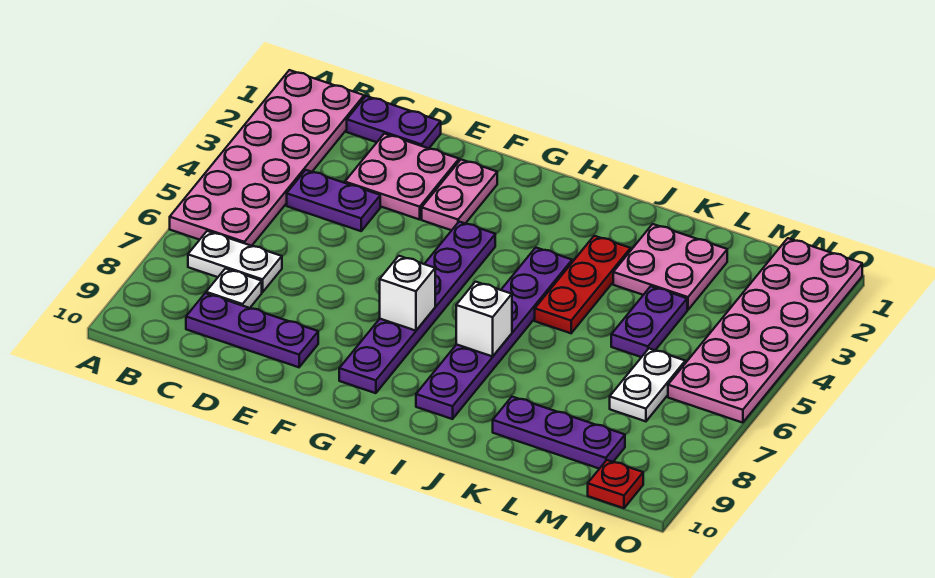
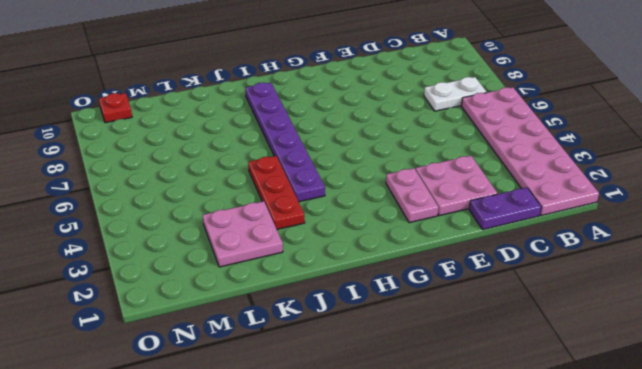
none -> purple plate C4:D4 level 1
none -> white plate C8 level 1
none -> purple plate C9:E9 level 1

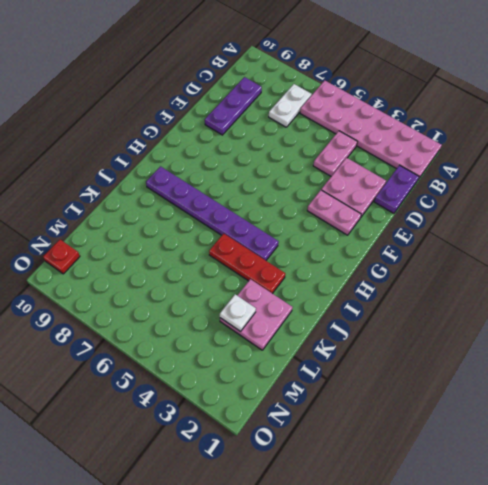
pink plate C4:D4 level 1 -> purple plate C4:D4 level 1
white plate L3 level 2 -> white plate C8 level 1
none -> purple plate G4:G9 level 1
none -> purple plate K9:M9 level 1
none -> purple plate L4:L5 level 1

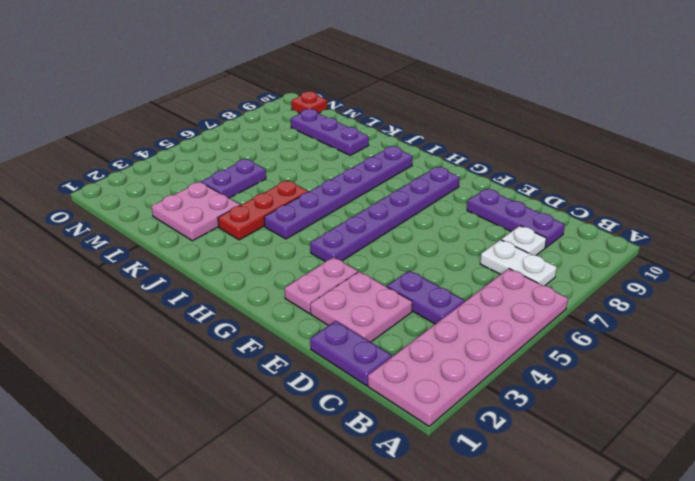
none -> white plate M6:M7 level 1
none -> pink plate N1:O6 level 1
none -> white brick G7 level 2

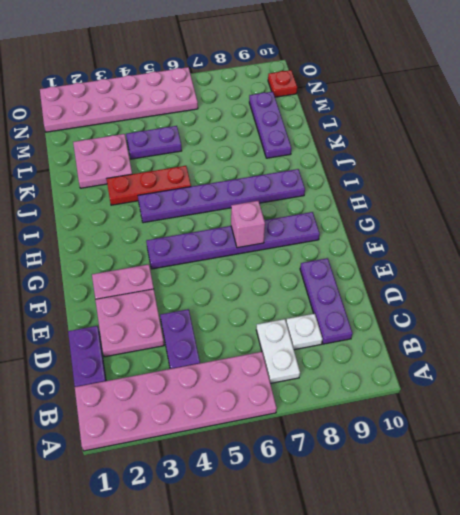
pink brick G7 level 2 -> white brick G7 level 2
none -> white plate M6:M7 level 1
none -> white brick I7 level 2

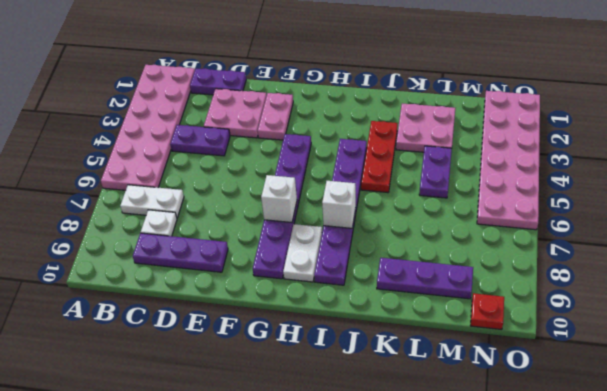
white plate H8:H9 level 1 -> white plate M6:M7 level 1

